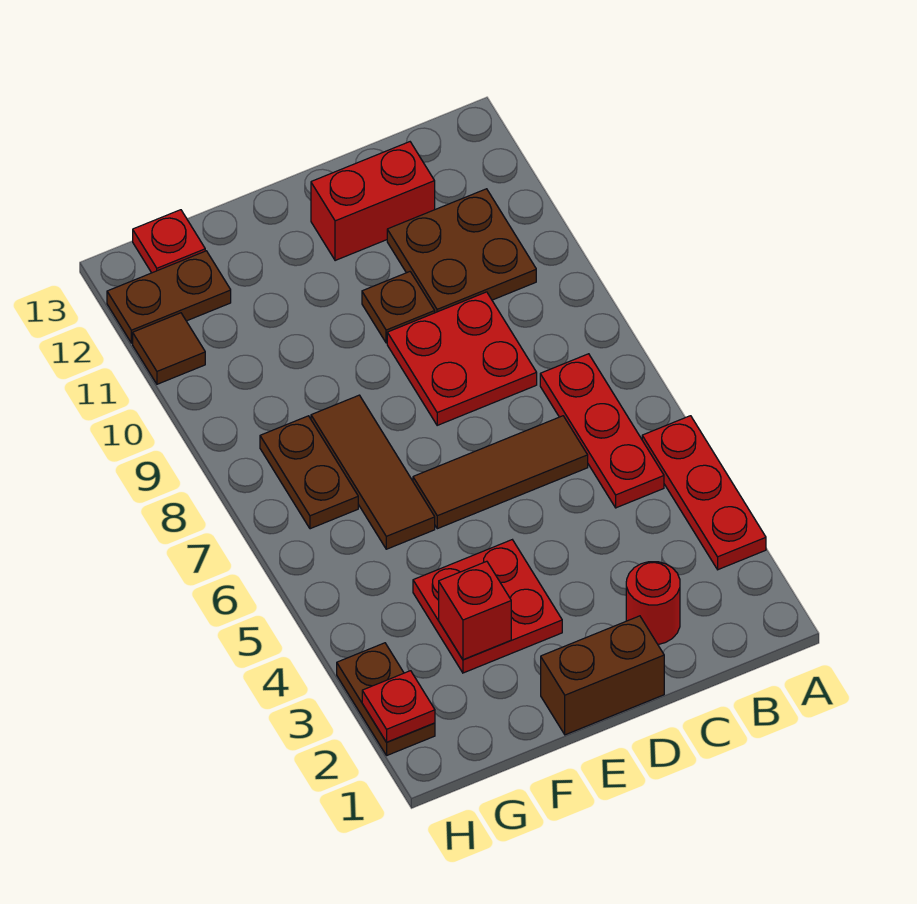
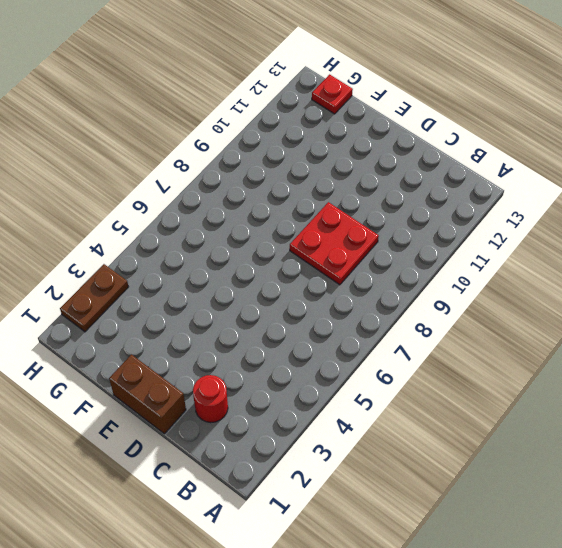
none -> red plate A3:A5 level 1
none -> red plate B5:B7 level 1
none -> brown plate B10:C11 level 1

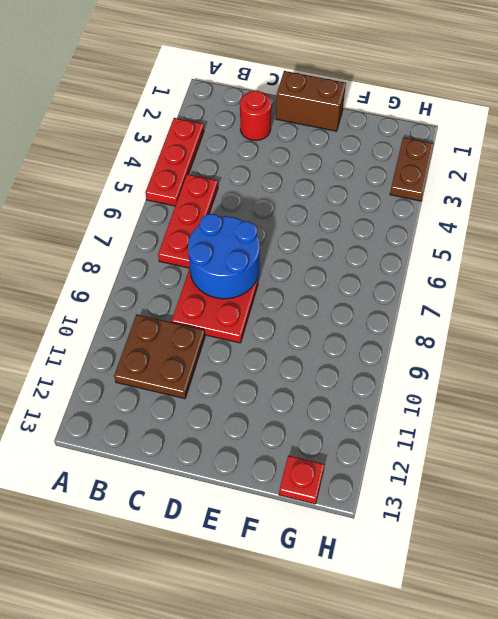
blue round brick C7:D8 level 2 -> none
none -> brown tile C6:E6 level 1
none -> red brick C12:D12 level 1
none -> brown plate D10 level 1

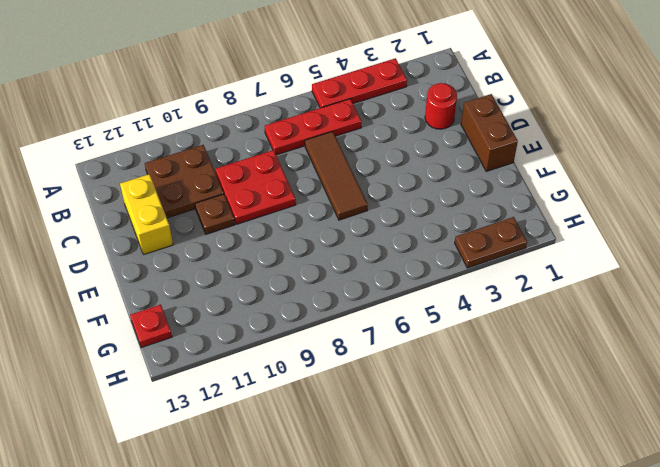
yellow brick C12:D12 level 1 -> red brick C12:D12 level 1
none -> red plate E3:F4 level 1
none -> brown tile F6:F8 level 1
none -> brown plate G7:G8 level 1

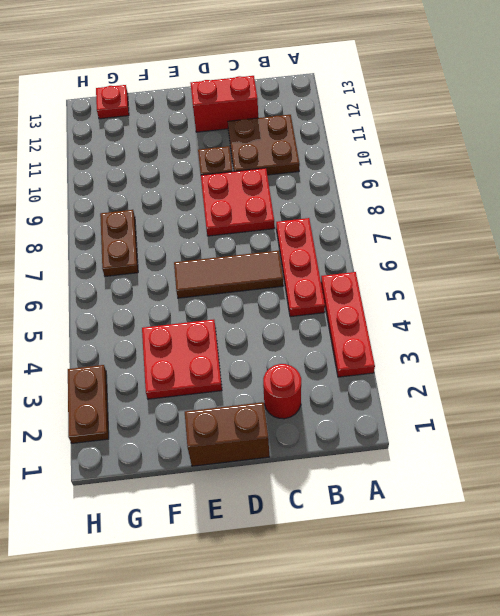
none -> brown tile F6:F8 level 1
none -> brown plate G12:H12 level 1
none -> brown tile H11 level 1

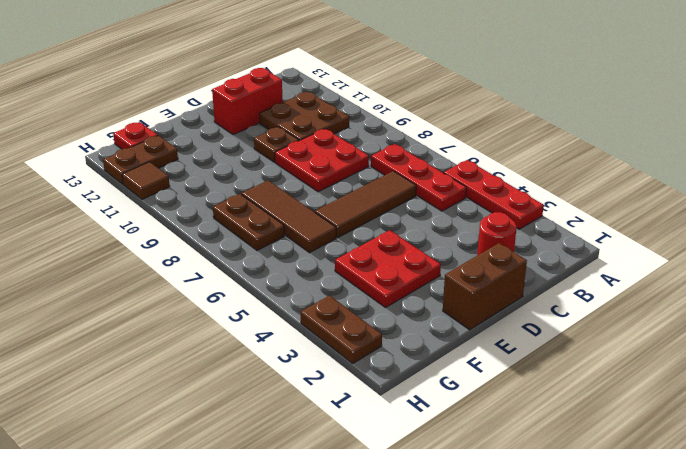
none -> red brick F3 level 2
none -> red plate H2 level 2

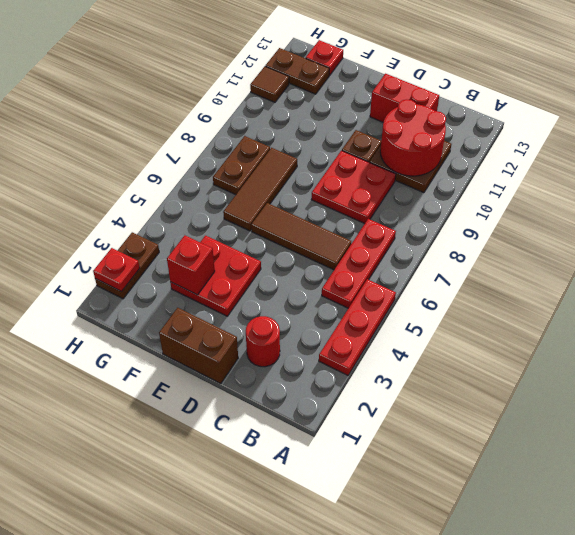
red round brick B10:C11 level 2 -> none

